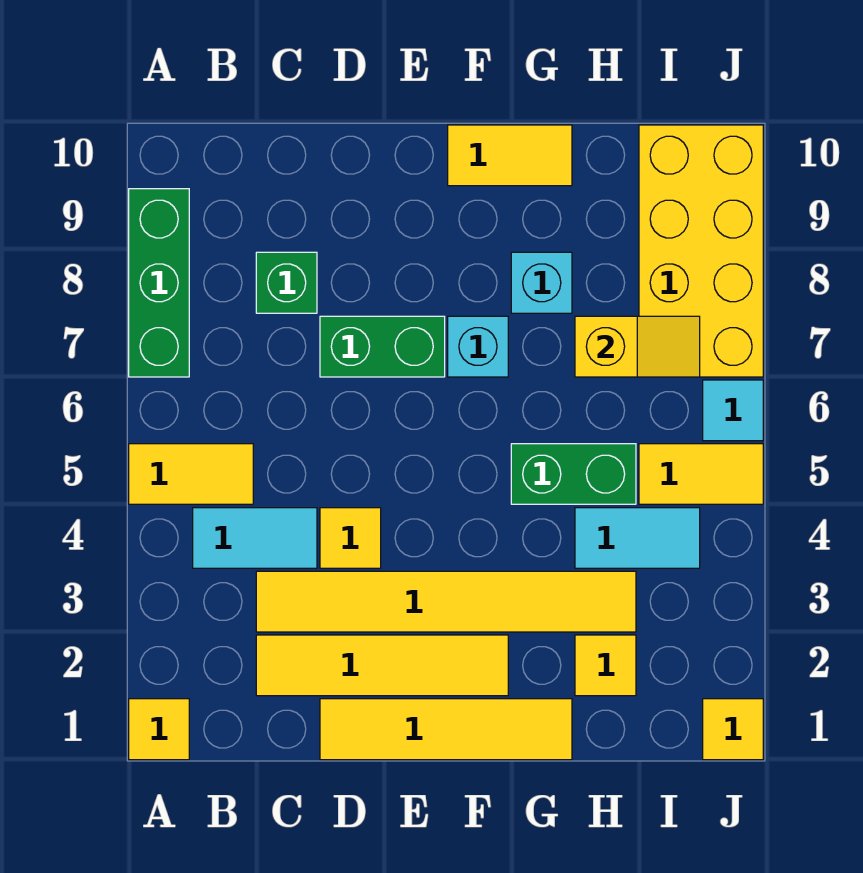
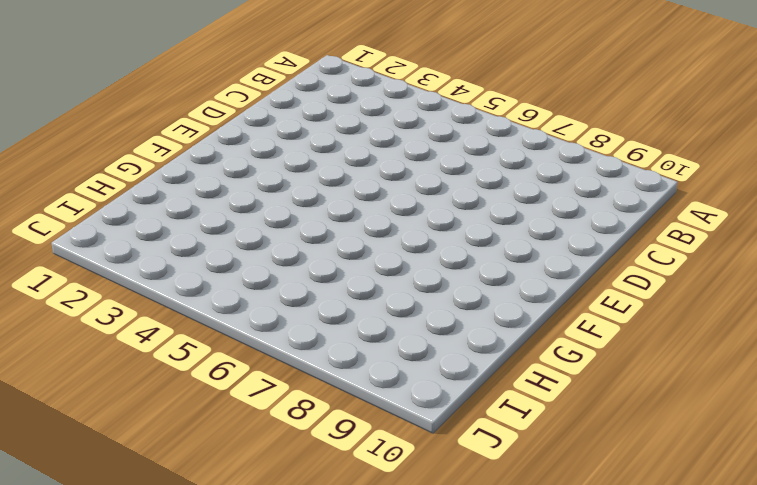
none -> yellow tile A1 level 1
none -> yellow tile A5:B5 level 1
none -> green brick A7:A9 level 1

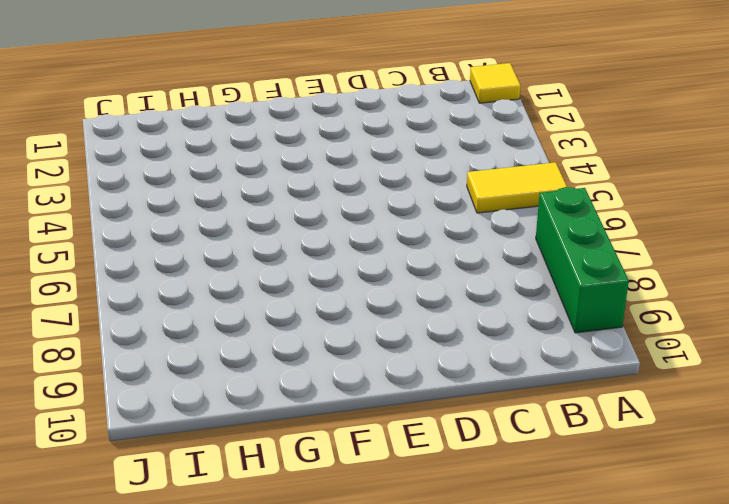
none -> cyan tile B4:C4 level 1
none -> yellow tile C2:F2 level 1
none -> yellow tile C3:H3 level 1

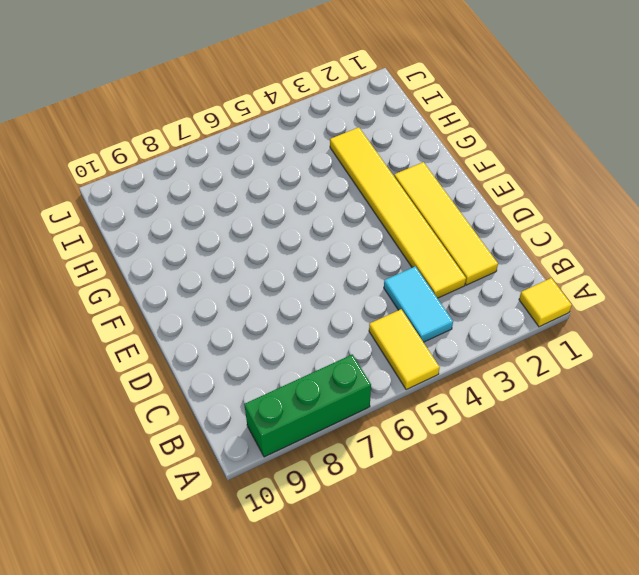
none -> green brick C8 level 1
none -> yellow tile D1:G1 level 1
none -> yellow tile D4 level 1

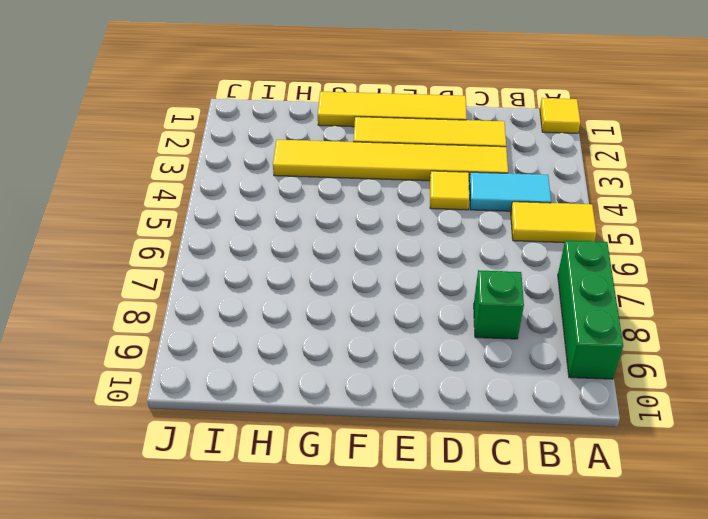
none -> green brick D7:E7 level 1
none -> cyan brick F7 level 1
none -> yellow tile F10:G10 level 1

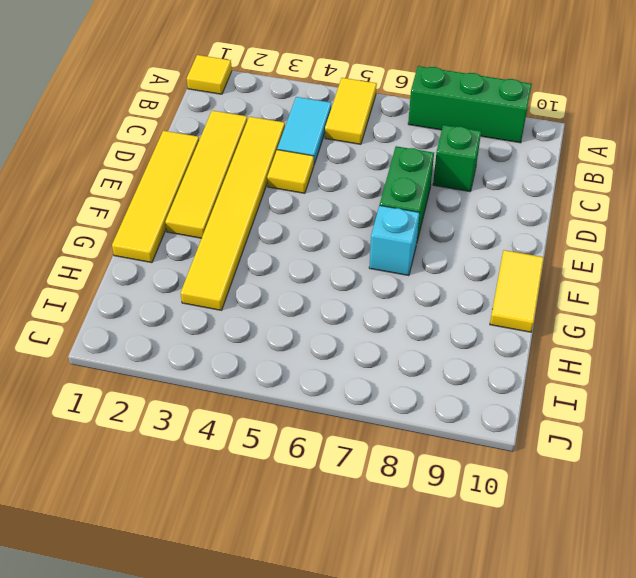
none -> green brick G5:H5 level 1
none -> cyan brick G8 level 1
none -> yellow tile H2 level 1

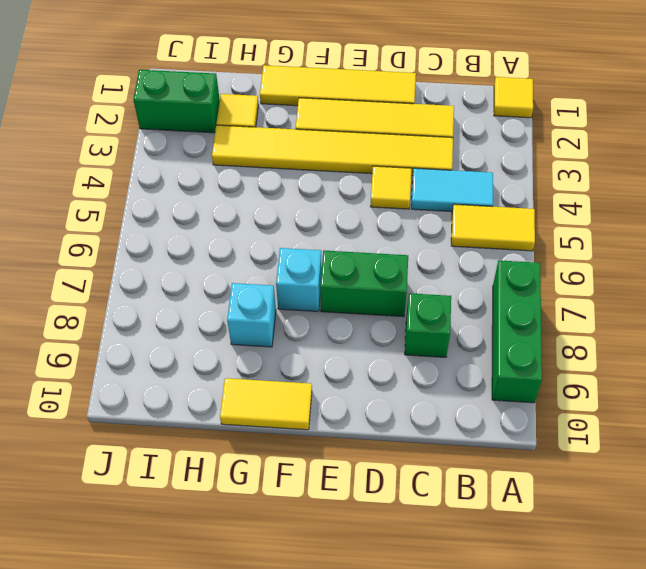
green brick I2:J2 level 1 -> green brick G5:H5 level 1
none -> cyan tile H4:I4 level 1
none -> yellow tile I5:J5 level 1
none -> yellow brick I7:J10 level 1

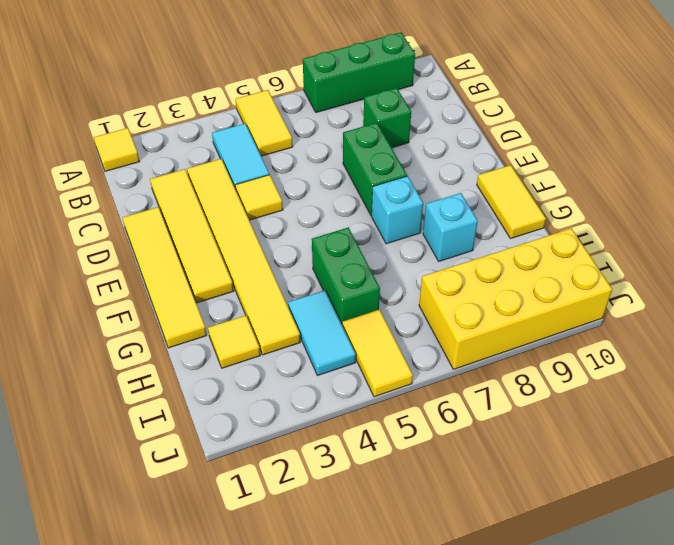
none -> yellow tile J1 level 1
none -> cyan tile J6 level 1
none -> yellow slope H7:I7 level 2 top H

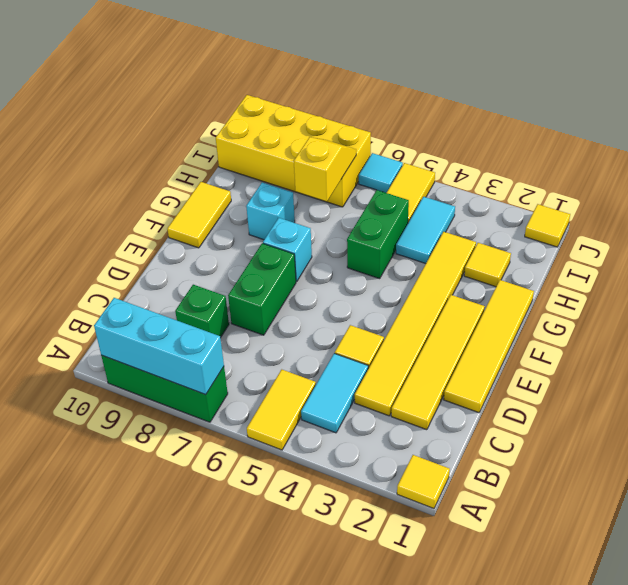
cyan brick A7:A9 level 2 -> none

